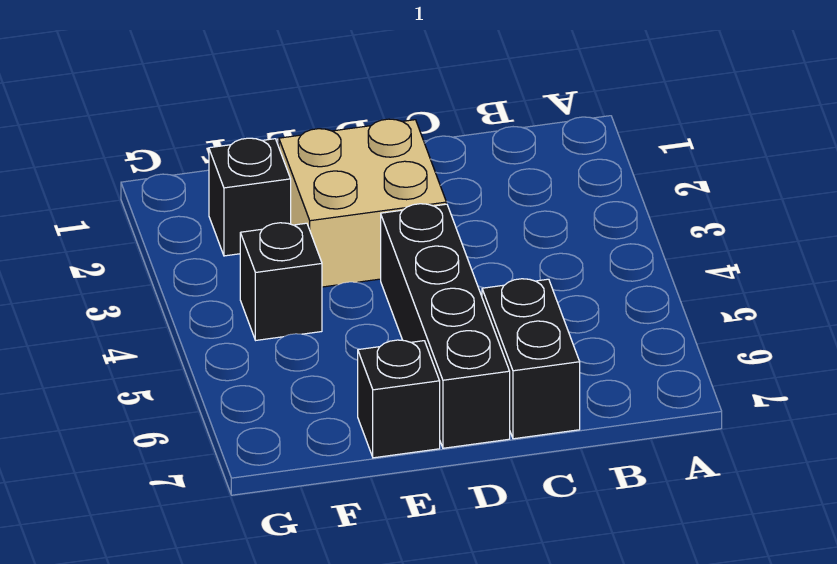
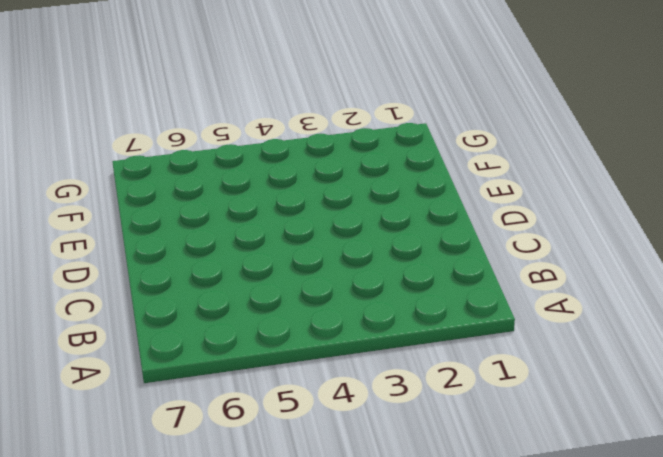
none -> black brick C6:C7 level 1
none -> tan brick D2:E3 level 1

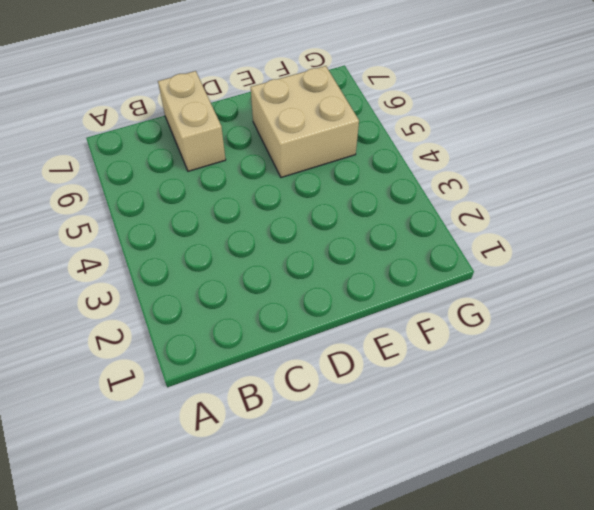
tan brick C6:C7 level 1 -> black brick C6:C7 level 1
tan brick E5:F6 level 1 -> tan brick D2:E3 level 1
none -> black brick D4:D7 level 1
none -> black brick E7 level 1

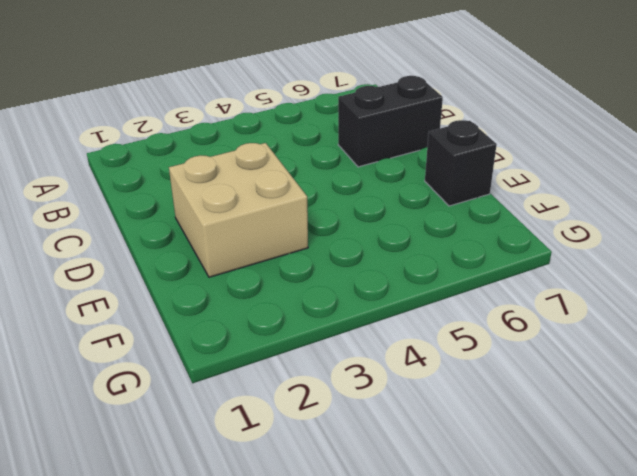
none -> black brick D4:D7 level 1
none -> black brick F2 level 1

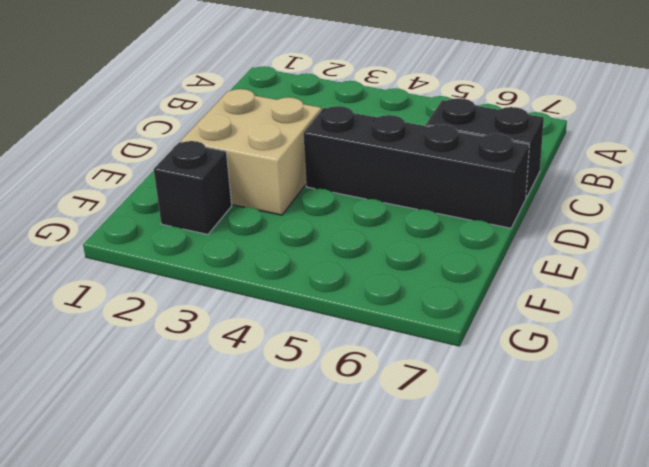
none -> black brick E7 level 1
none -> black brick F4 level 1

